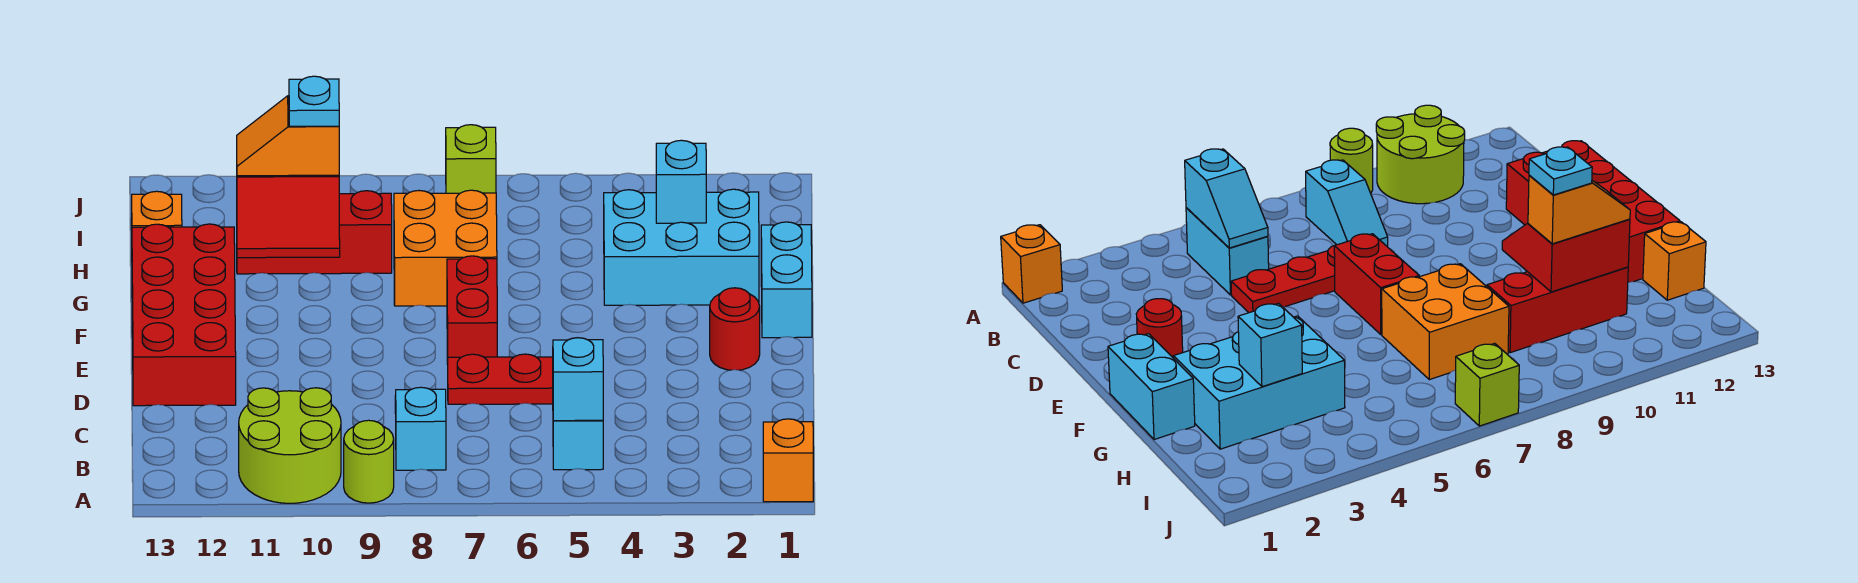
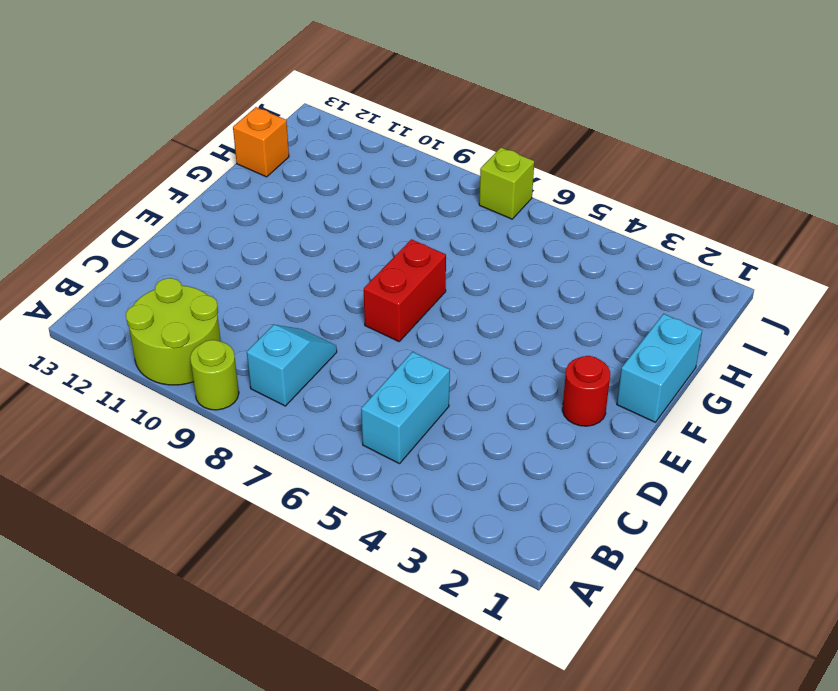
none -> orange brick A1 level 1
none -> red plate D5:D7 level 1
none -> red brick D12:G13 level 1

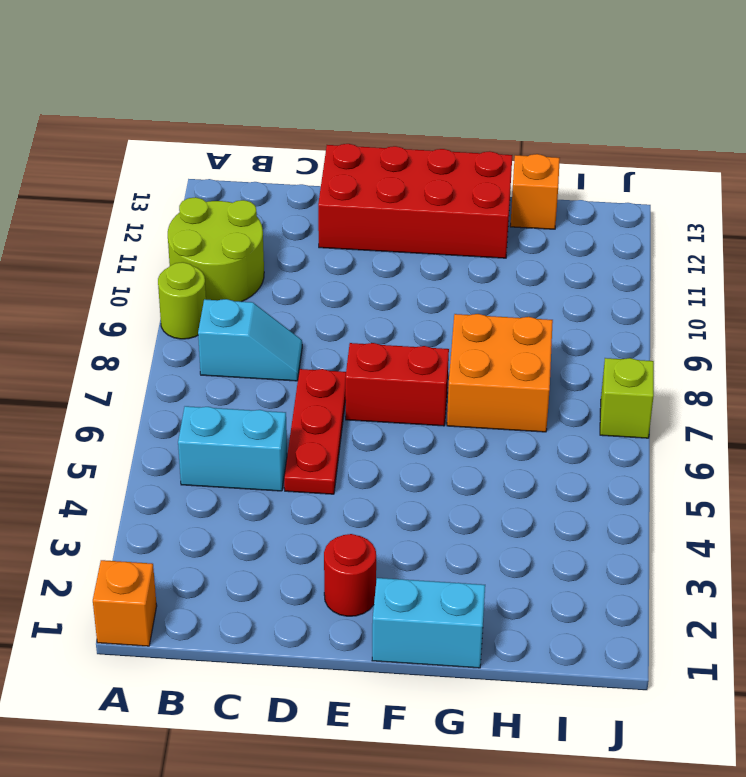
none -> cyan brick G2:H4 level 1
none -> red brick H9:H11 level 1
none -> cyan slope B5:C5 level 2 top B

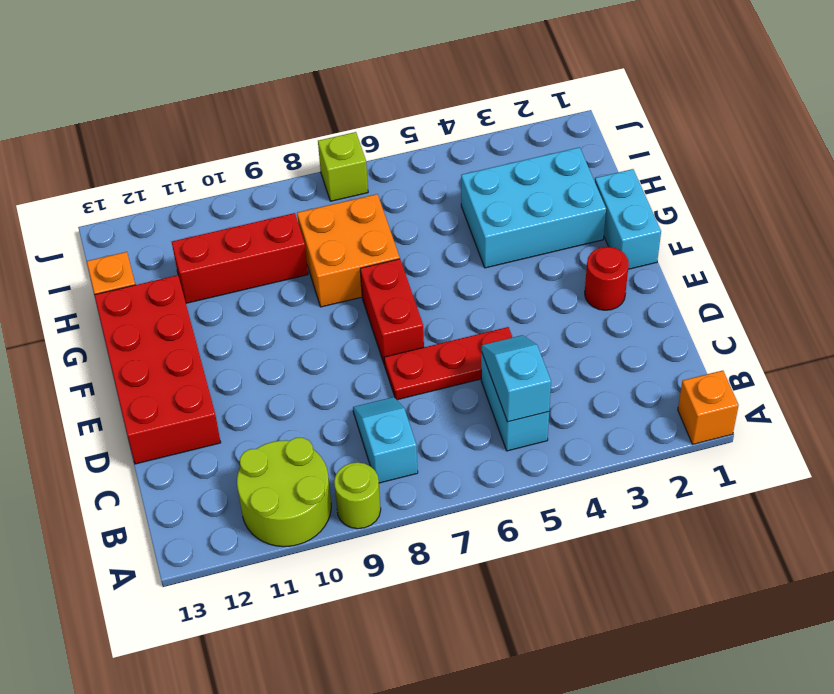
none -> red slope G10:H11 level 2 top H
none -> cyan brick H3 level 2
none -> orange slope H10:H11 level 3 top 10

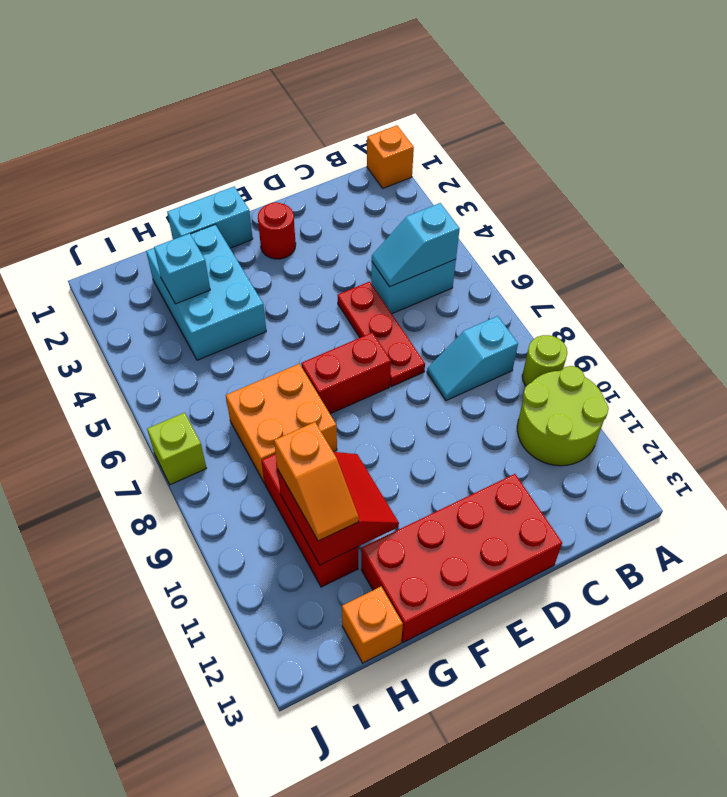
none -> cyan plate H10 level 4

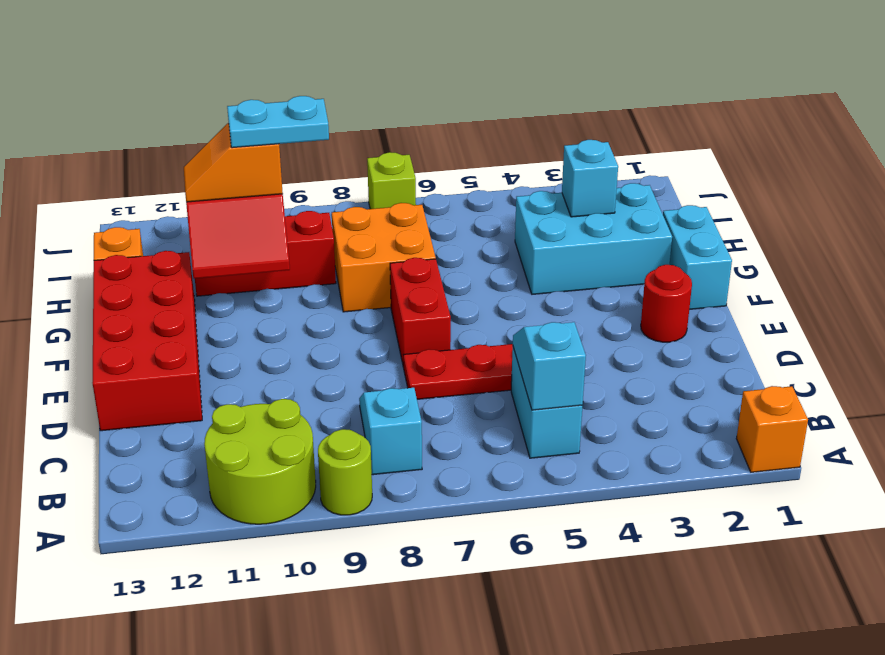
cyan plate H9:H10 level 4 -> cyan plate H10 level 4

